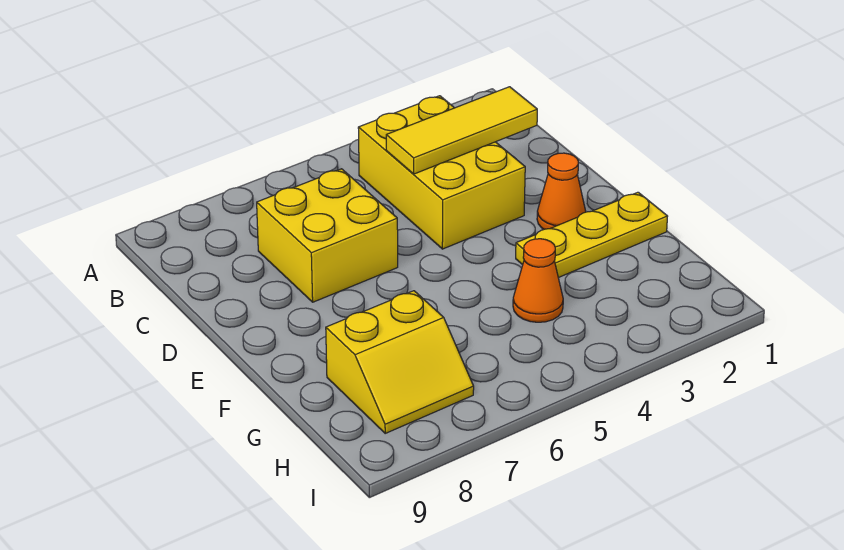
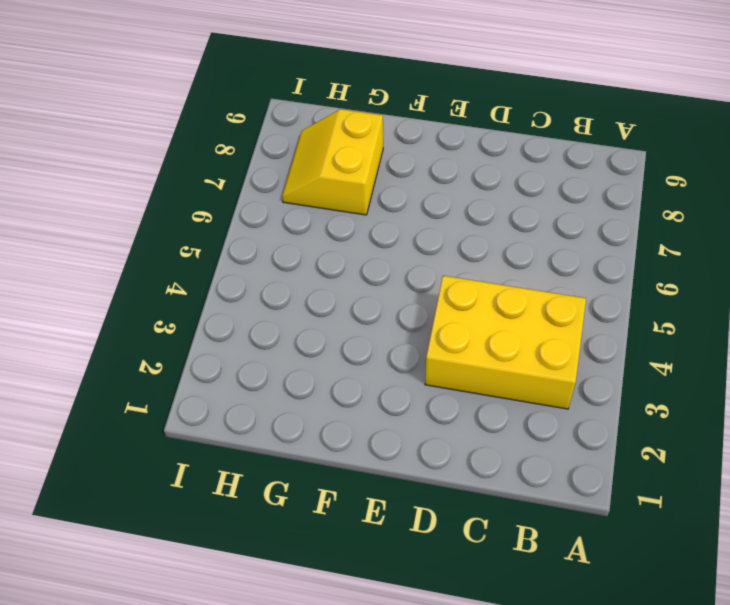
none -> yellow brick C6:D7 level 1
none -> orange cone E2 level 1

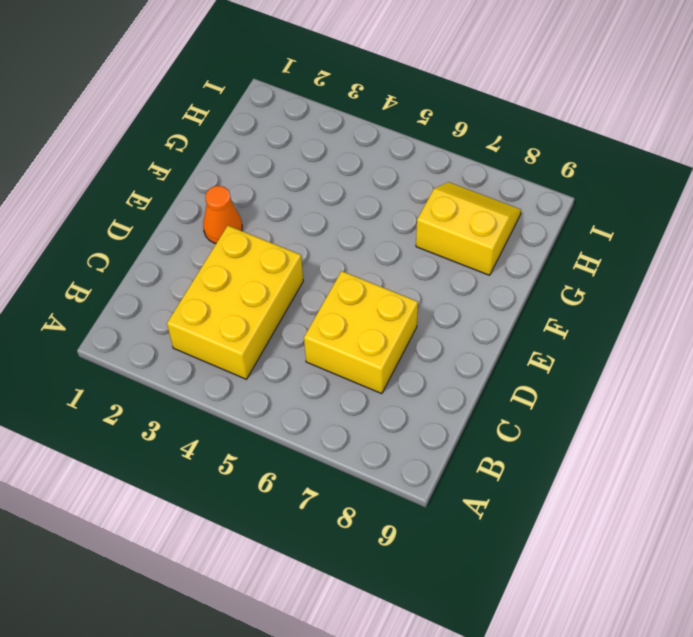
none -> yellow plate F1:F3 level 1
none -> orange cone G4 level 1

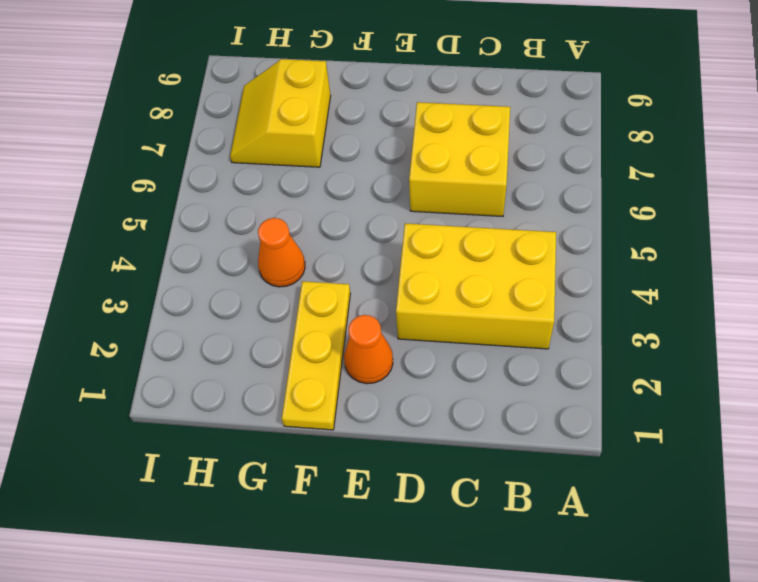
none -> yellow tile C2:C4 level 2

